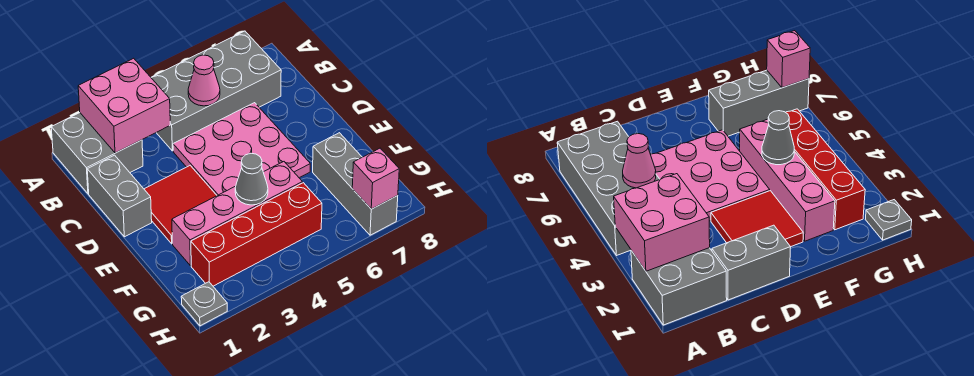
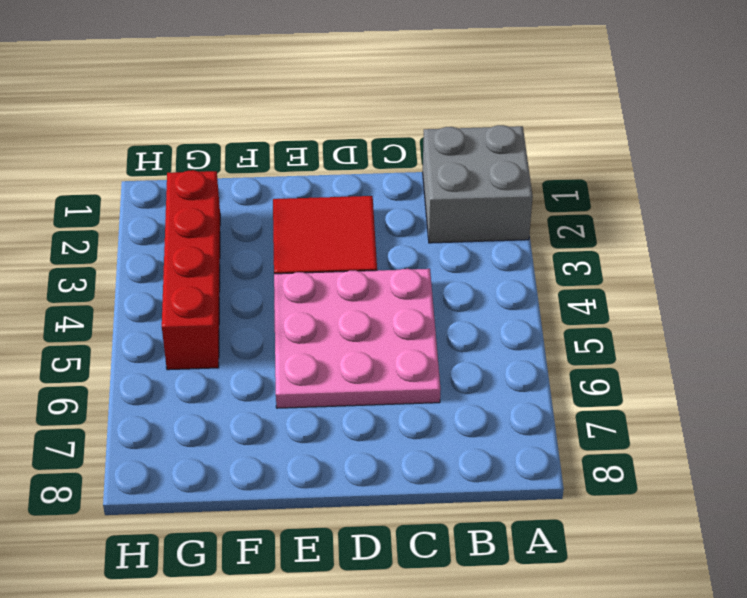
none -> grey brick A4:B7 level 1
none -> grey brick C1:D1 level 1
none -> pink brick F2:F5 level 1

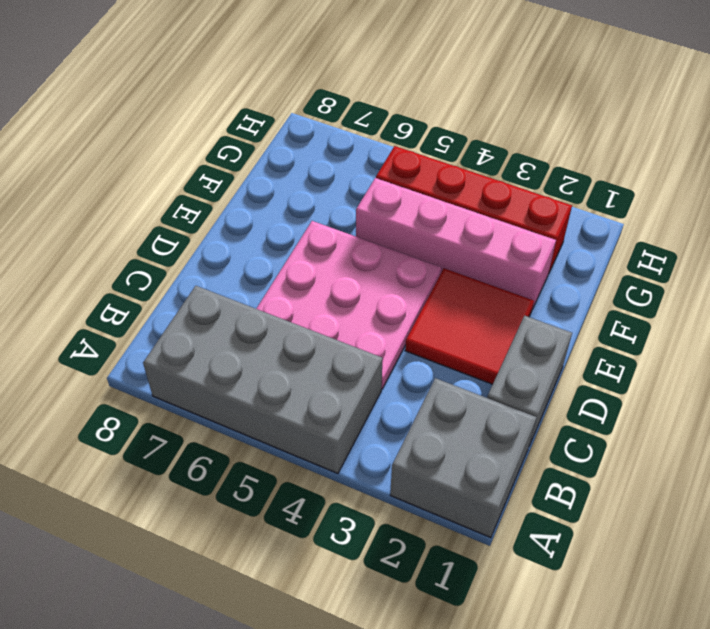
none -> grey brick F7:H7 level 1
none -> grey plate H1 level 1
none -> pink brick A2:B3 level 2

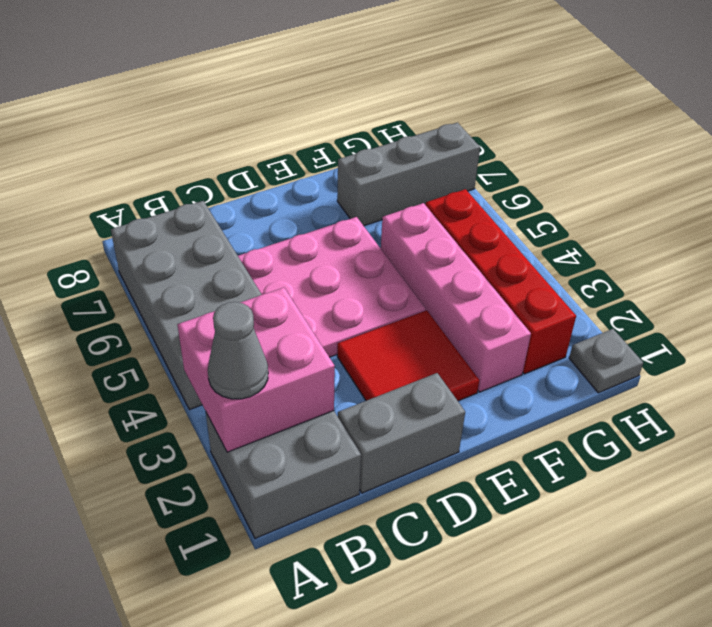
grey cone A2 level 3 -> grey cone F4 level 2
none -> pink cone B5 level 2
none -> pink brick H7 level 2

